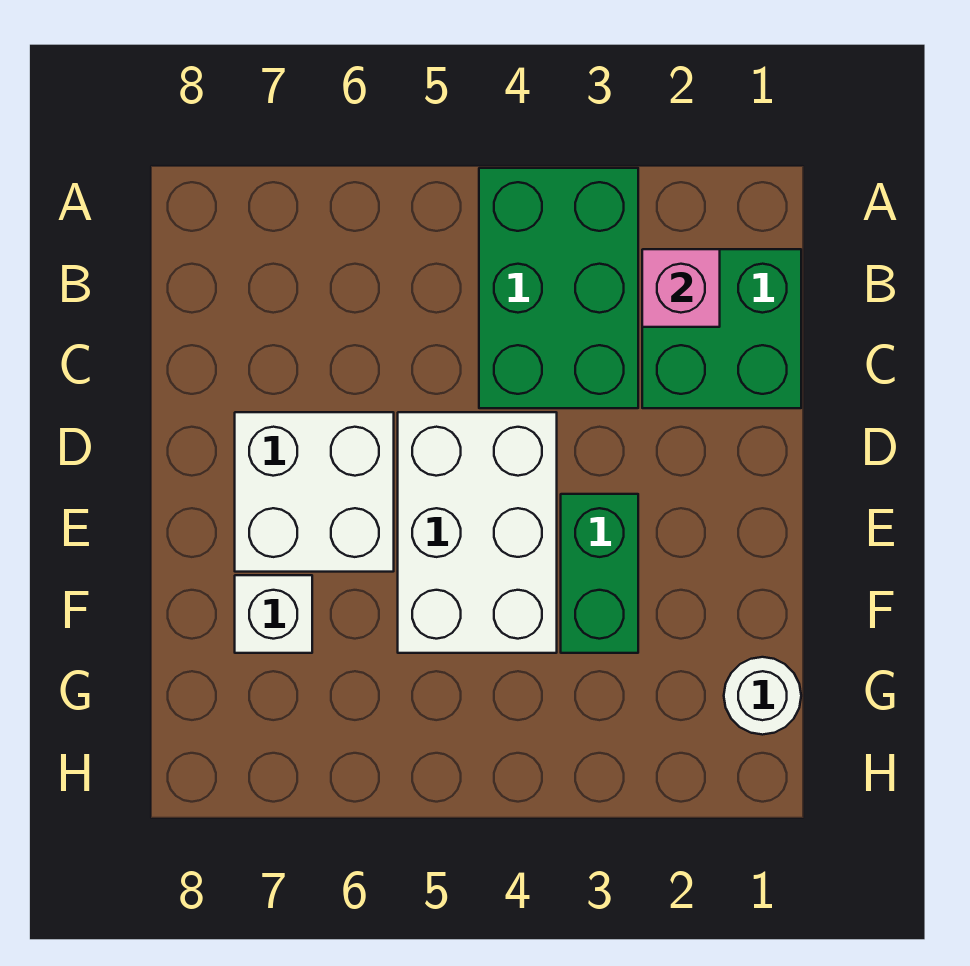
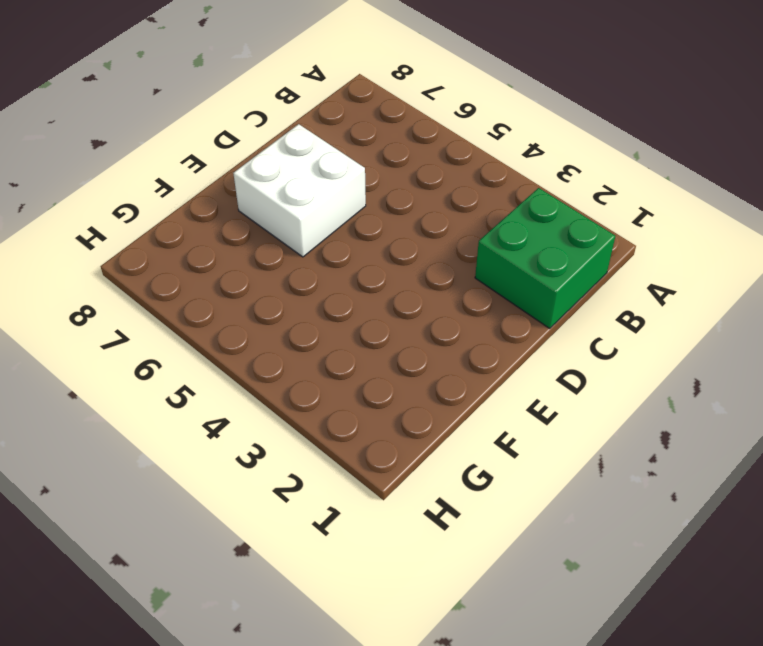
none -> green brick A3:C4 level 1
none -> white brick D4:F5 level 1

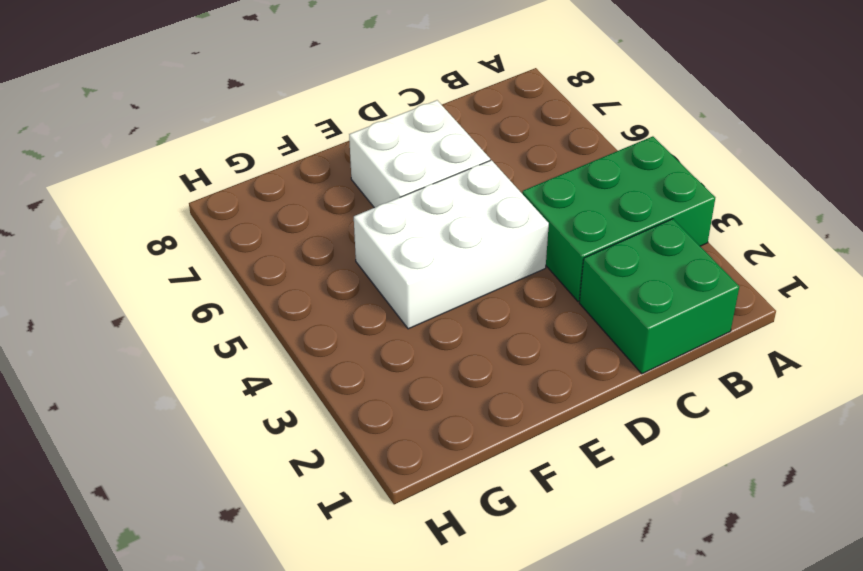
none -> green brick E3:F3 level 1
none -> white brick F7 level 1

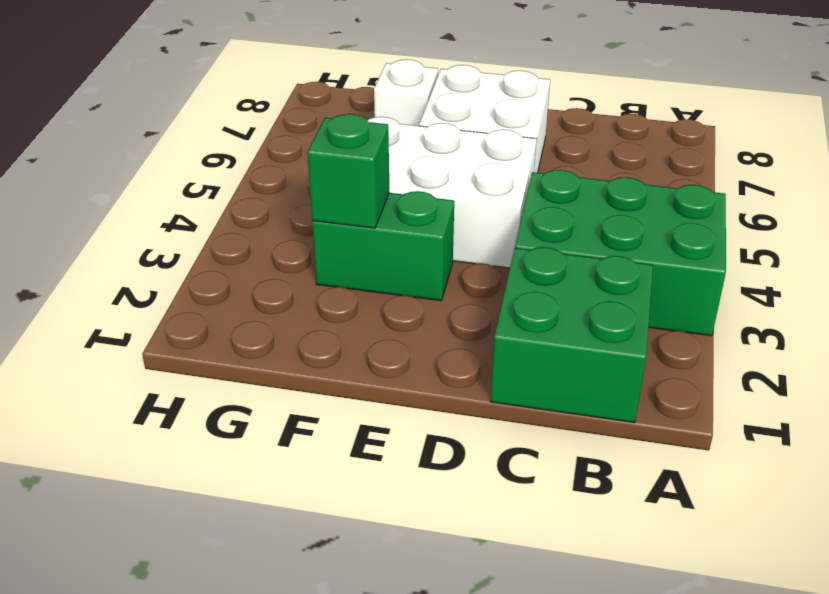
green brick F3 level 2 -> none
none -> white round brick G1 level 1
none -> pink brick B2 level 2

